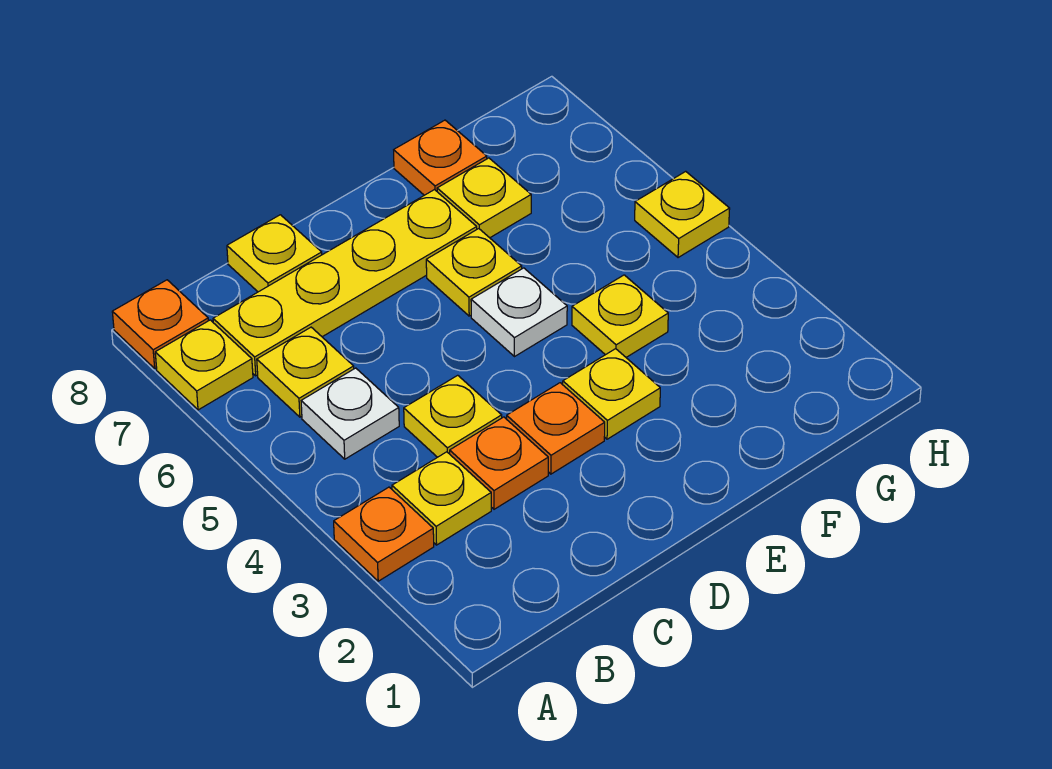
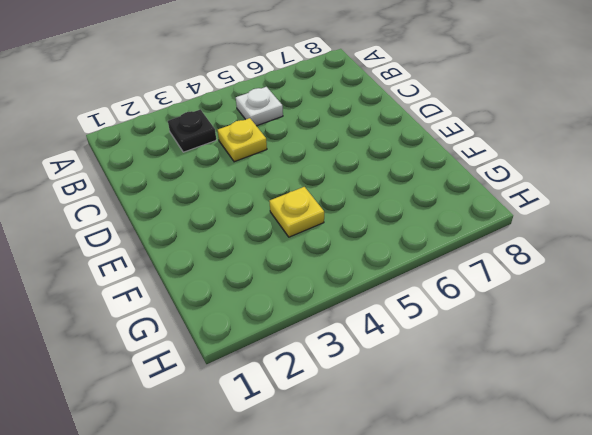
black plate B3 level 1 -> yellow plate B3 level 1
none -> orange plate A3 level 1
none -> yellow plate A7 level 1
none -> orange plate A8 level 1

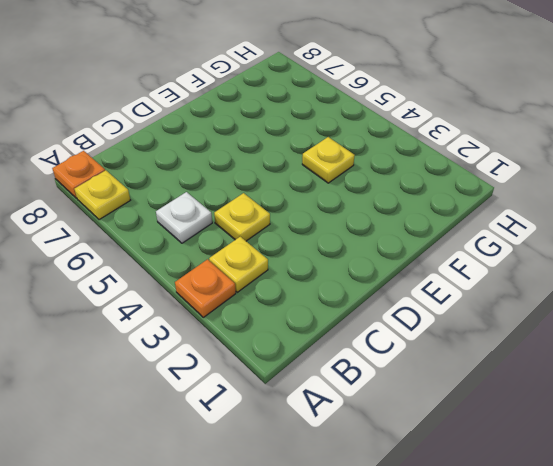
none -> yellow plate B6 level 1
none -> yellow plate B7:E7 level 1
none -> orange plate C3 level 1

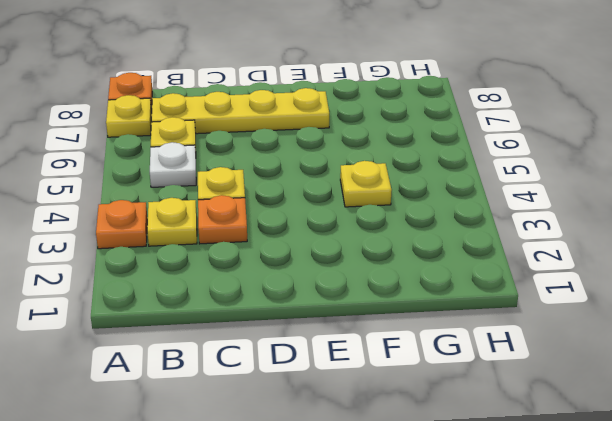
none -> yellow plate C8 level 1
none -> orange plate D3 level 1
none -> yellow plate E3 level 1

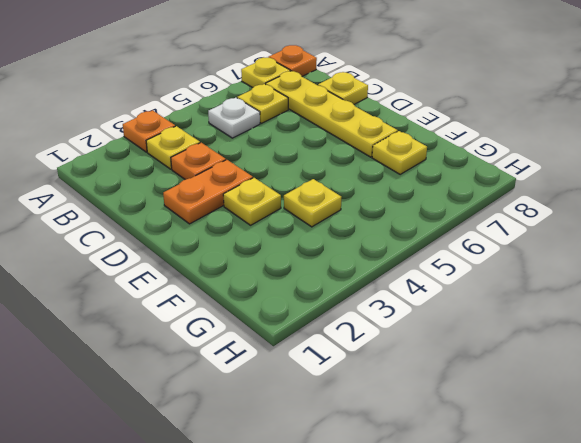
orange plate D2:D3 level 1 -> orange plate D3 level 1
none -> yellow plate C4 level 1
none -> white plate E5 level 1
none -> yellow plate E6 level 1

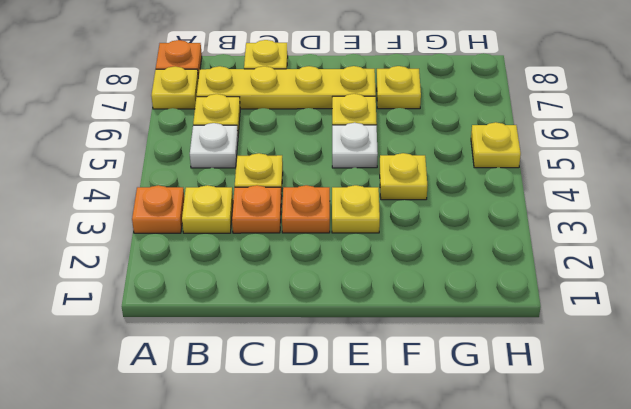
none -> orange plate F8 level 1

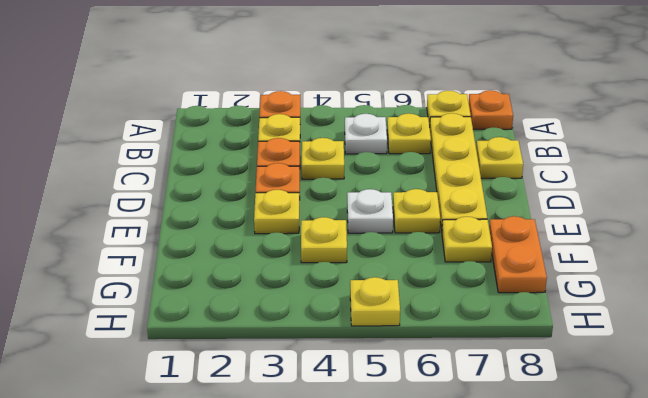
orange plate F8:G8 level 1 -> orange plate F8 level 1

